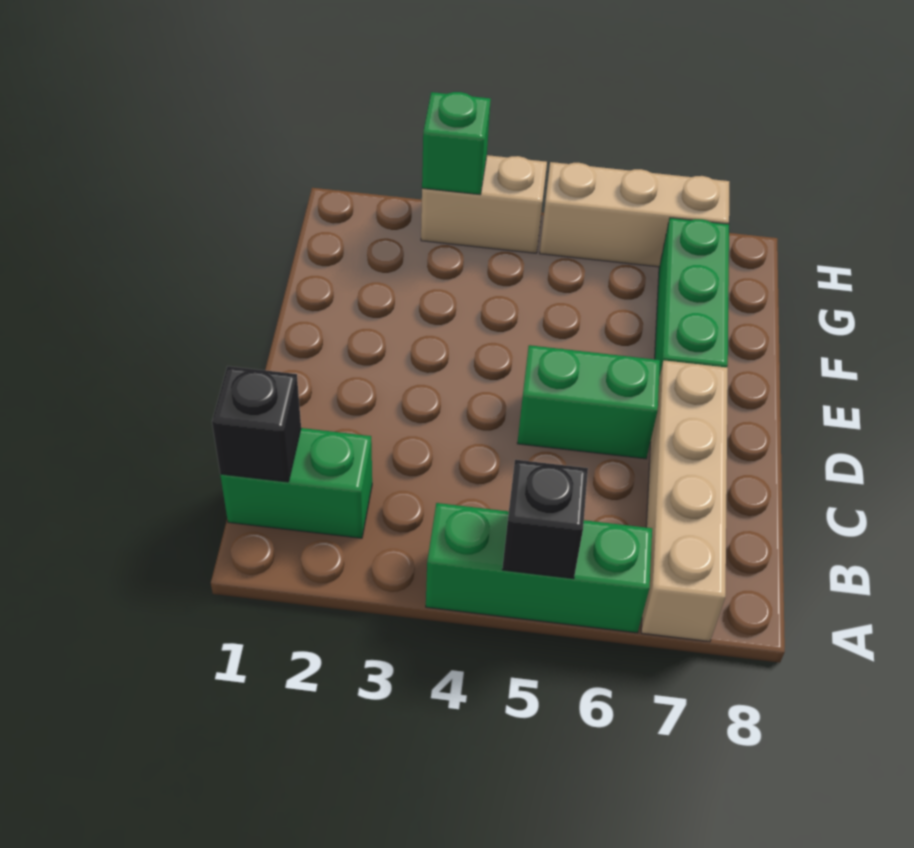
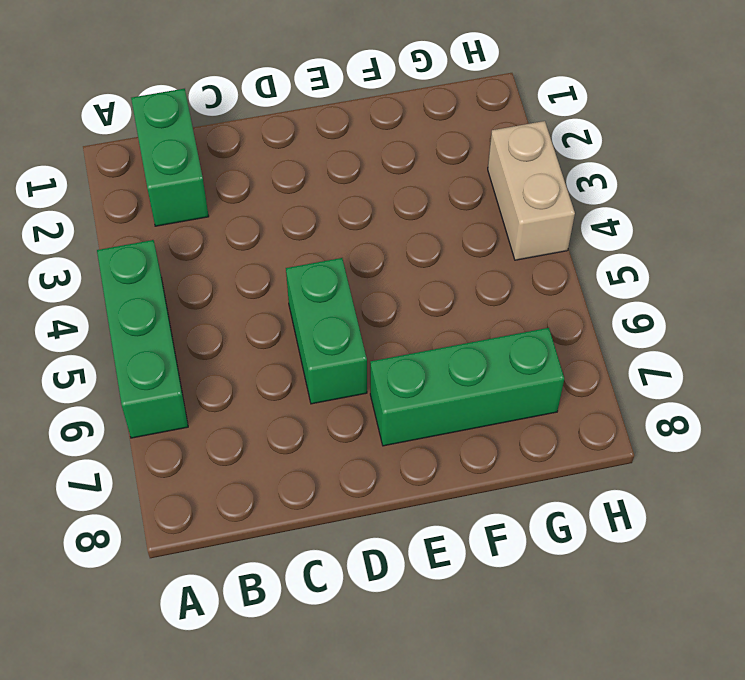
none -> tan brick A7:D7 level 1
none -> tan brick H5:H7 level 1

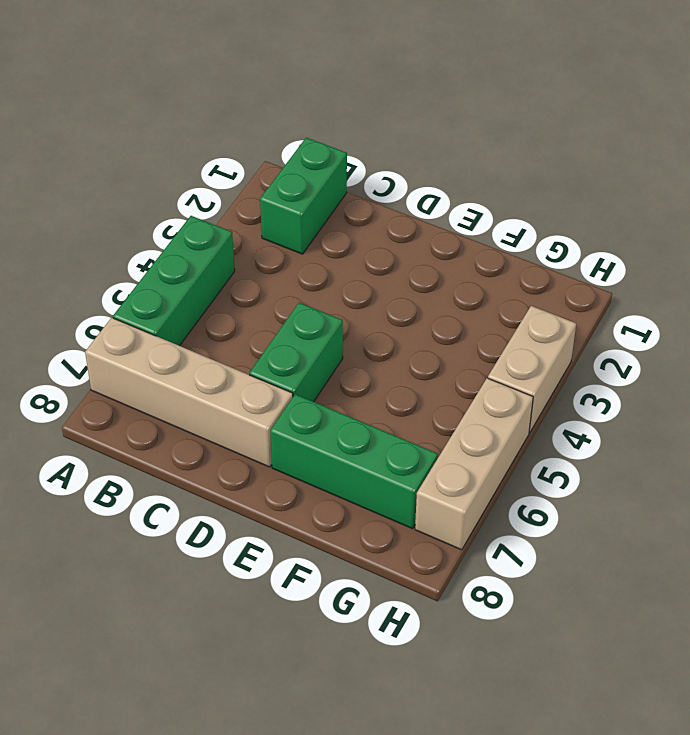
none -> black brick A5 level 2
none -> black brick B1 level 2

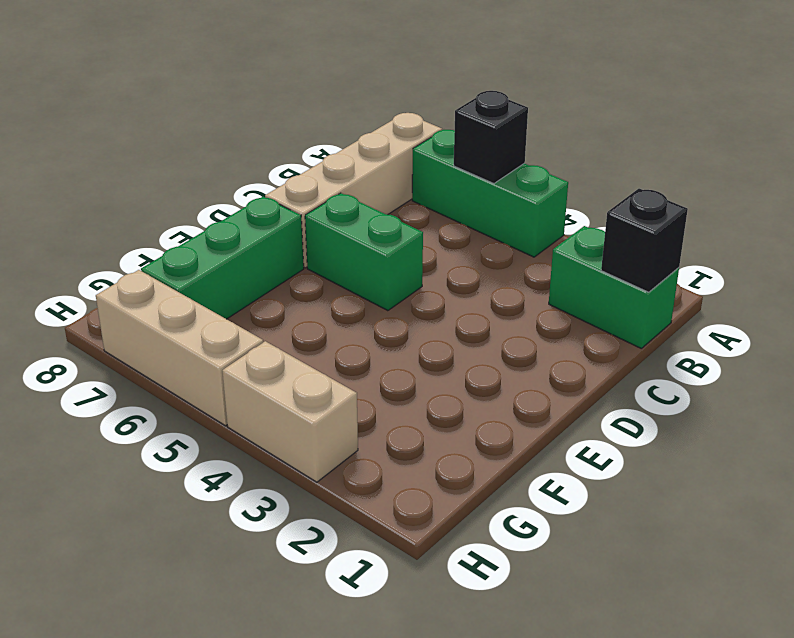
none -> green brick H3 level 2

